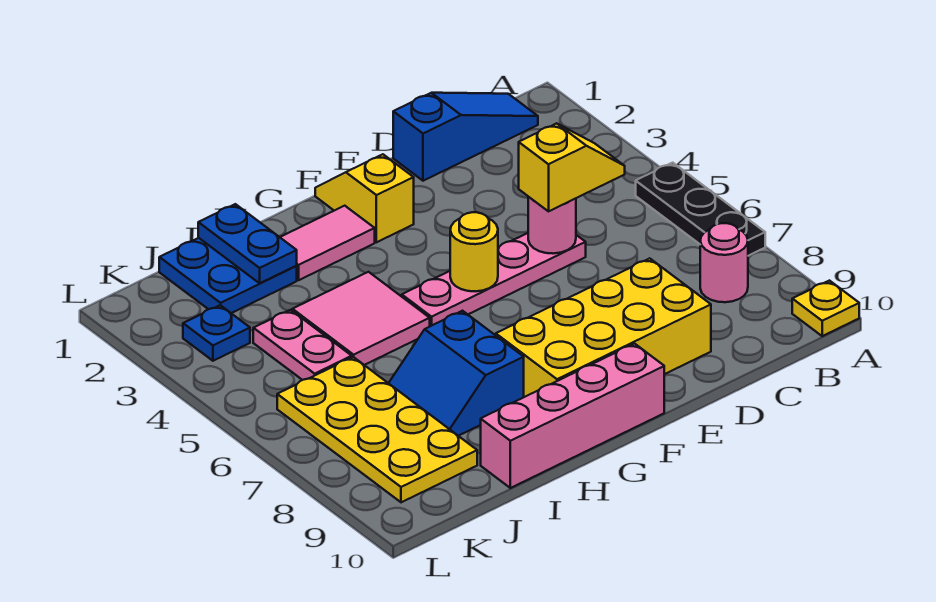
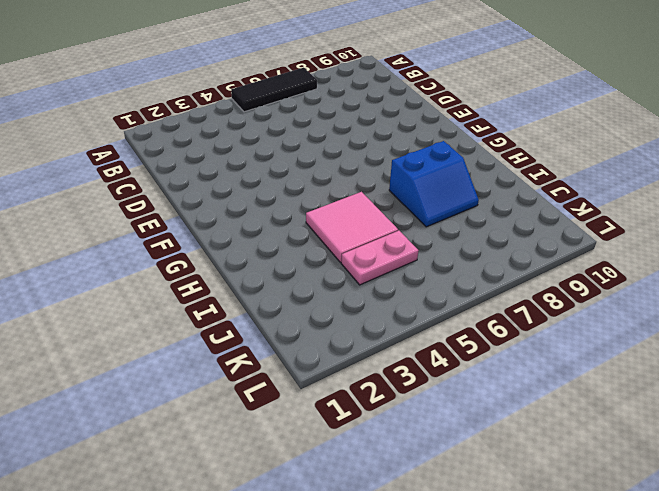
black tile A5:A7 level 1 -> black plate A5:A7 level 1
none -> yellow plate A10 level 1
none -> blue slope B1:D1 level 1 top D
none -> pink round brick B8 level 1

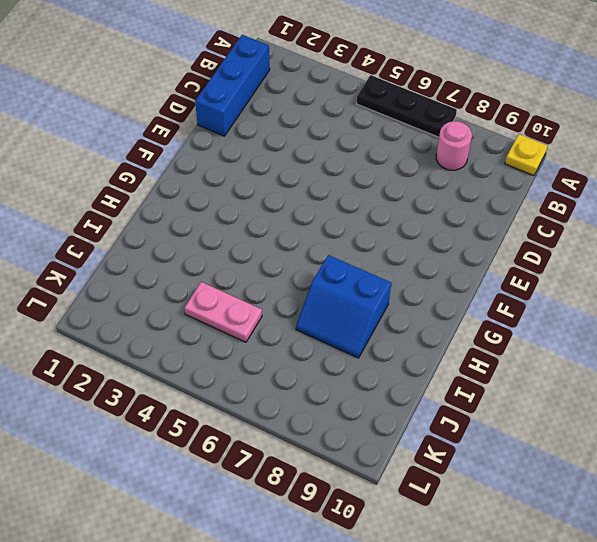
blue brick B1:D1 level 1 -> blue slope B1:D1 level 1 top D
none -> pink plate D5:G5 level 1
none -> yellow brick D8:G9 level 1
none -> yellow slope F1:F2 level 1 top 2

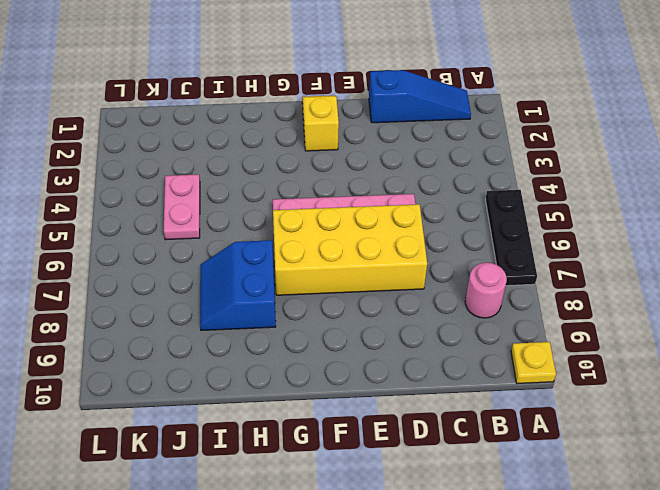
yellow brick D6:G7 level 1 -> yellow brick D8:G9 level 1
none -> pink brick F10:I10 level 1
none -> pink tile G2:H2 level 1
none -> pink tile H4:I5 level 1

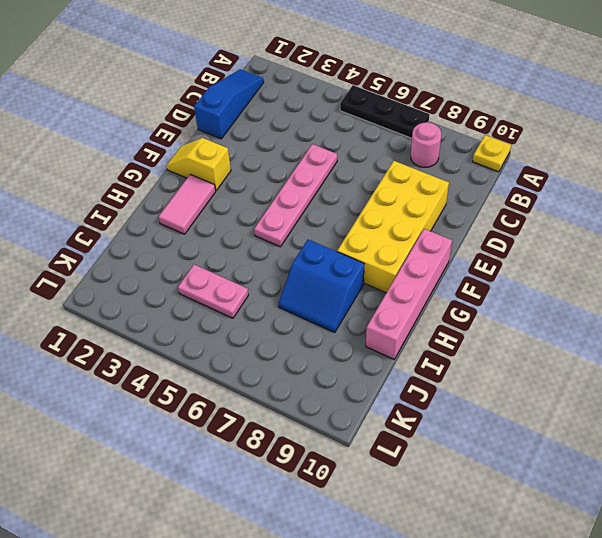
none -> pink tile H4:I5 level 1
none -> blue plate I1:J2 level 1
none -> yellow plate J6:K9 level 1

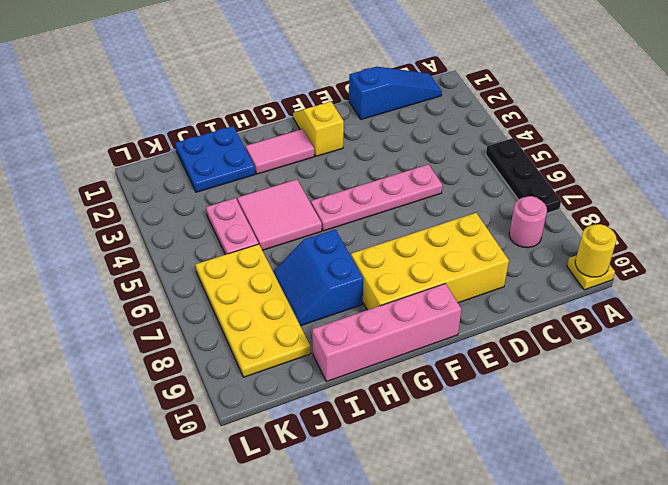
yellow round brick A10 level 2 -> yellow round brick F5 level 2
none -> blue plate K3 level 1
none -> pink round brick D5 level 2
none -> blue plate I1:I2 level 2

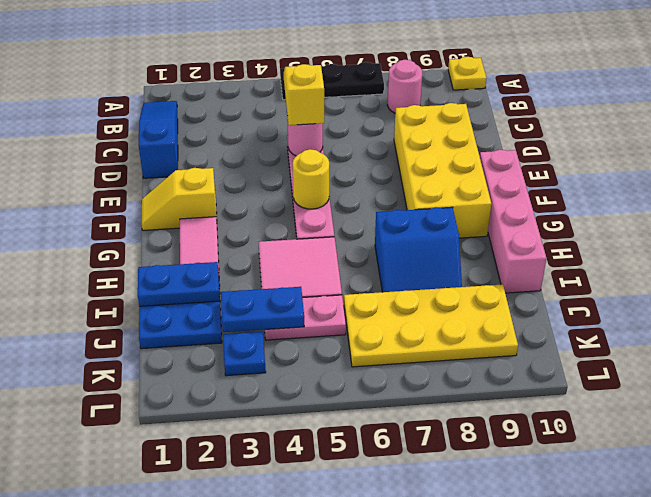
blue plate J3:J4 level 2 -> none

